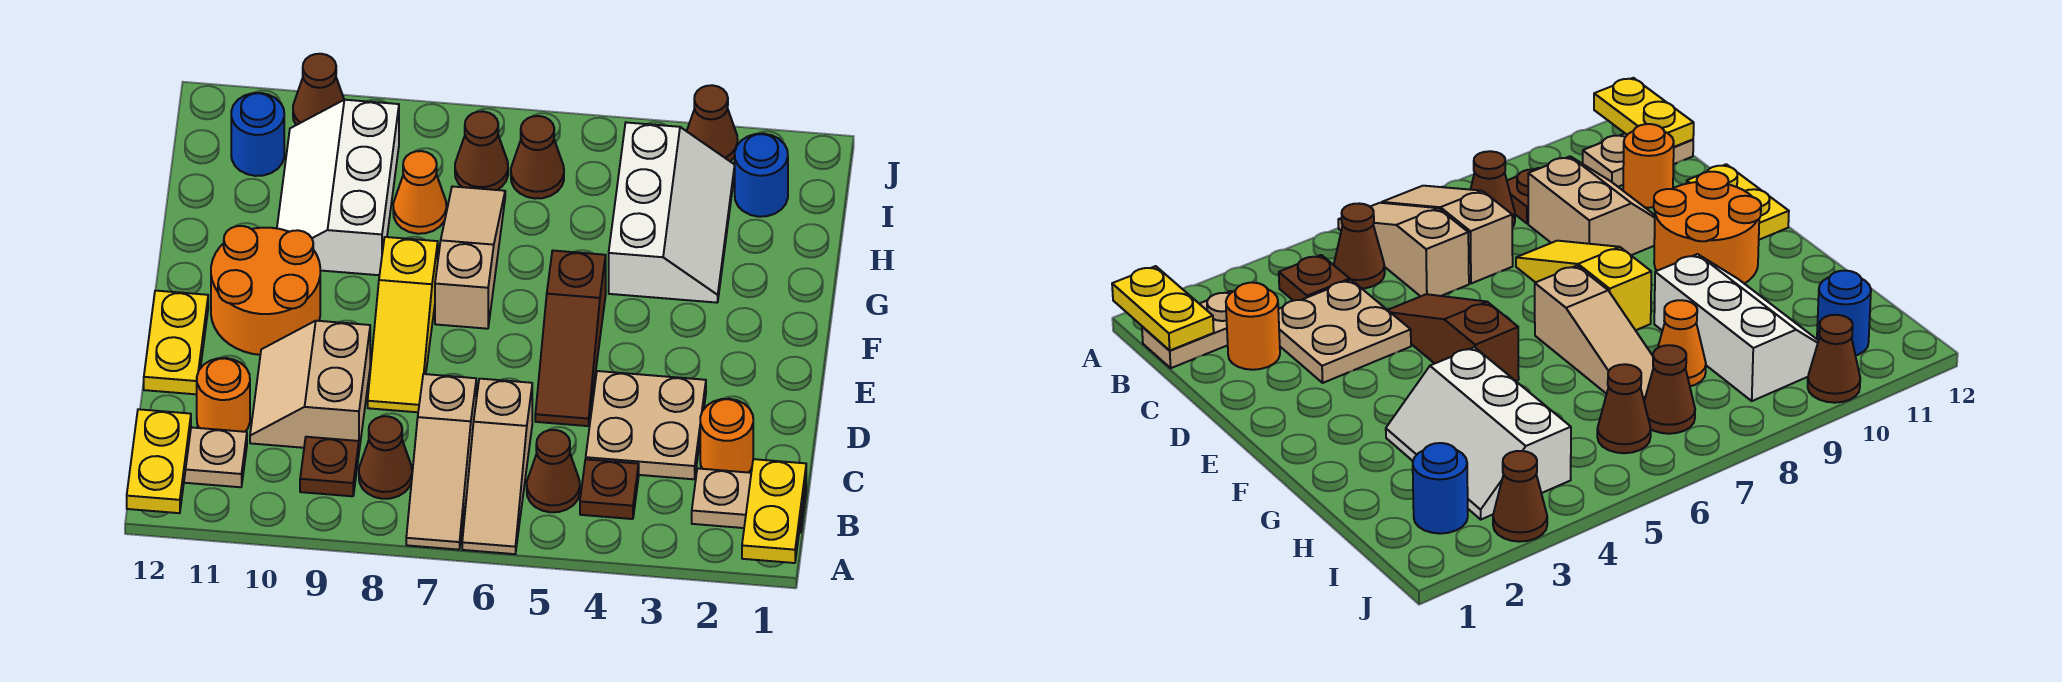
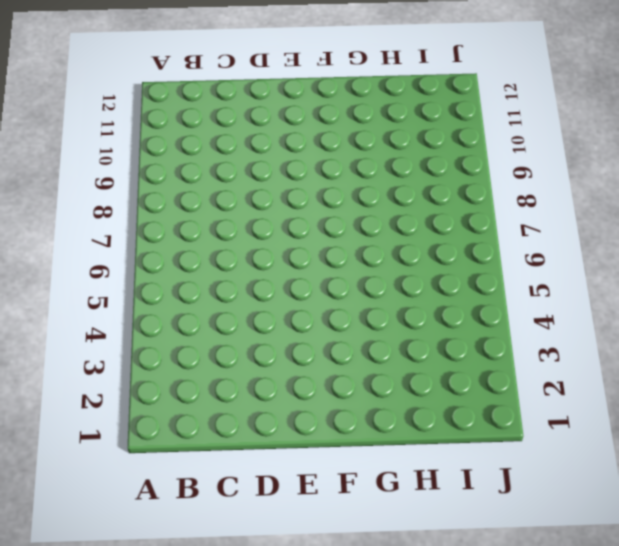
none -> tan slope A6:C6 level 1 top C
none -> tan slope A7:C7 level 1 top C
none -> tan plate B1:B2 level 1

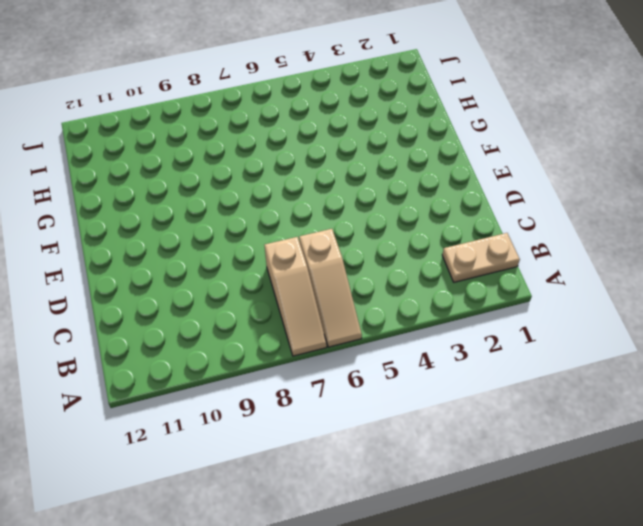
none -> brown plate B4 level 1
none -> brown cone B5 level 1
none -> brown cone B8 level 1

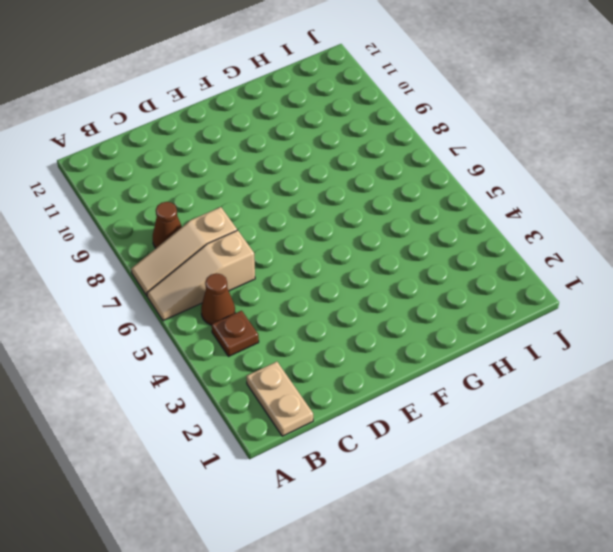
none -> brown plate B9 level 1
none -> tan plate B11:B12 level 1
none -> orange round brick C2 level 1

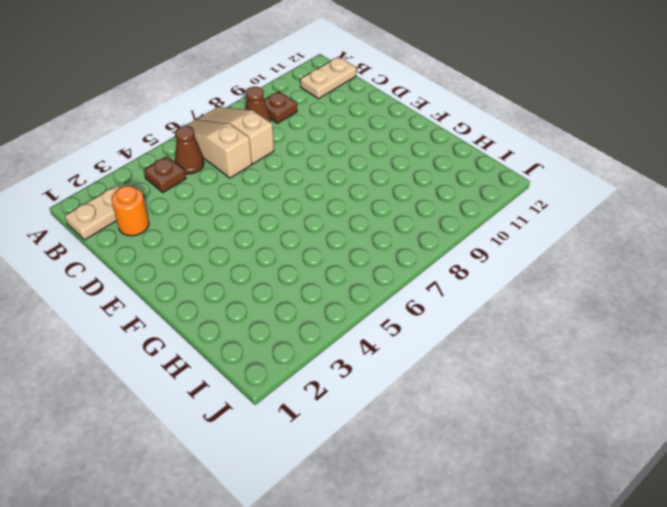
none -> tan plate C3:D4 level 1
none -> tan slope C9:D10 level 1 top 9
none -> orange round brick C11 level 1

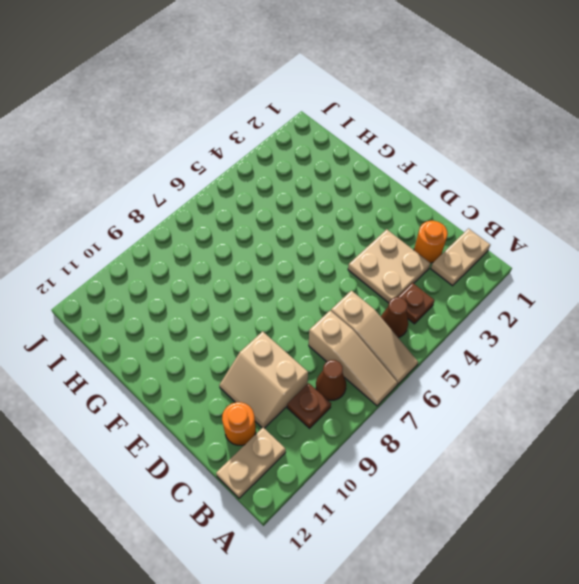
none -> brown slope D5:F5 level 1 top F
none -> yellow slope D8:F8 level 1 top F
none -> yellow plate D12:E12 level 1

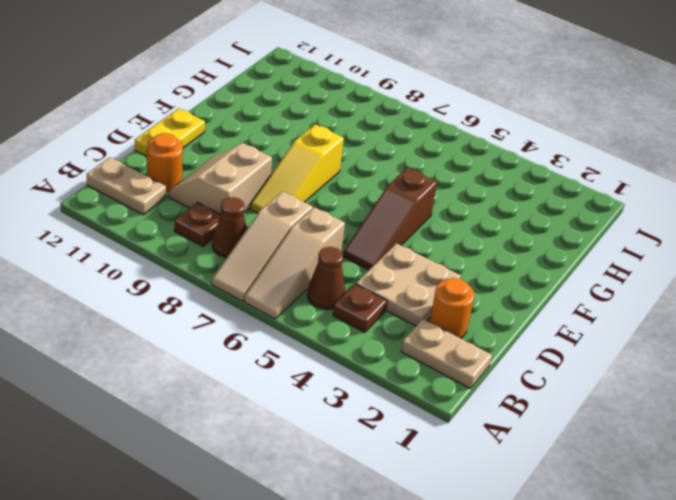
none -> orange round brick E10:F11 level 1
none -> tan slope F7:H7 level 1 top F
none -> white slope G3:I4 level 1 top 4

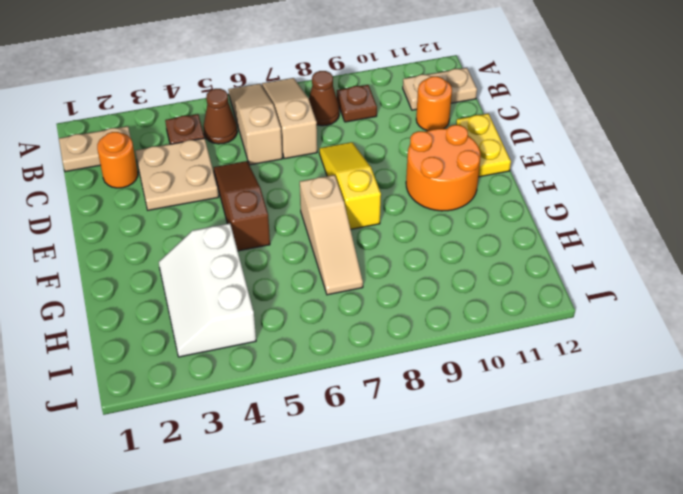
none -> tan slope C9:D10 level 1 top 9
none -> white slope G9:I10 level 1 top 9
none -> orange cone H8 level 1

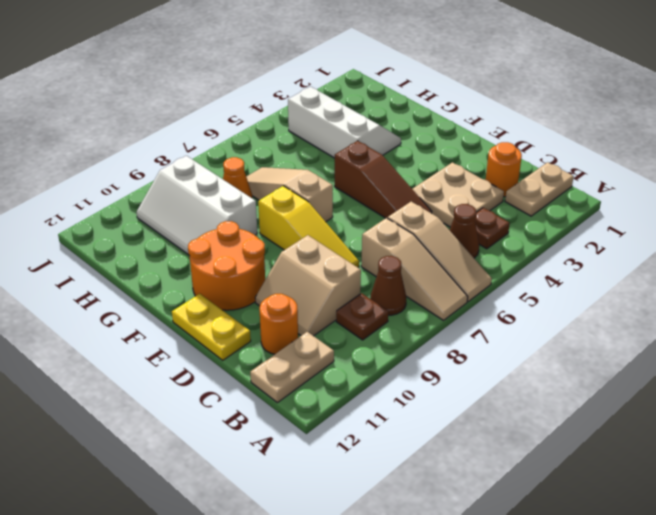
none -> blue round brick I2 level 1
none -> brown cone I6 level 1
none -> brown cone I7 level 1

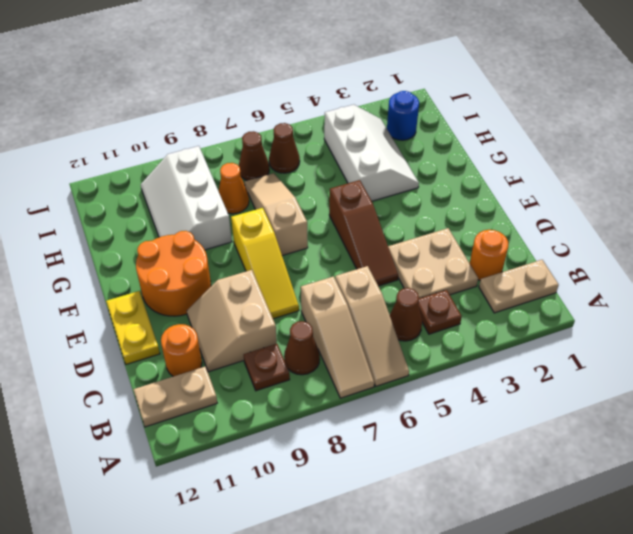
none -> blue round brick I11 level 1
none -> brown cone J3 level 1
none -> brown cone J10 level 1

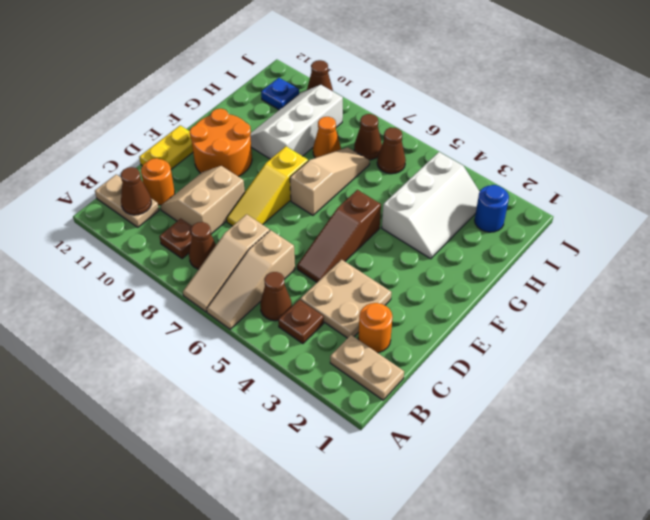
brown cone B11 level 2 -> brown cone J3 level 1
blue plate I11 level 1 -> blue round brick I11 level 1
none -> yellow plate A1:B1 level 2
none -> yellow plate A12:B12 level 2

